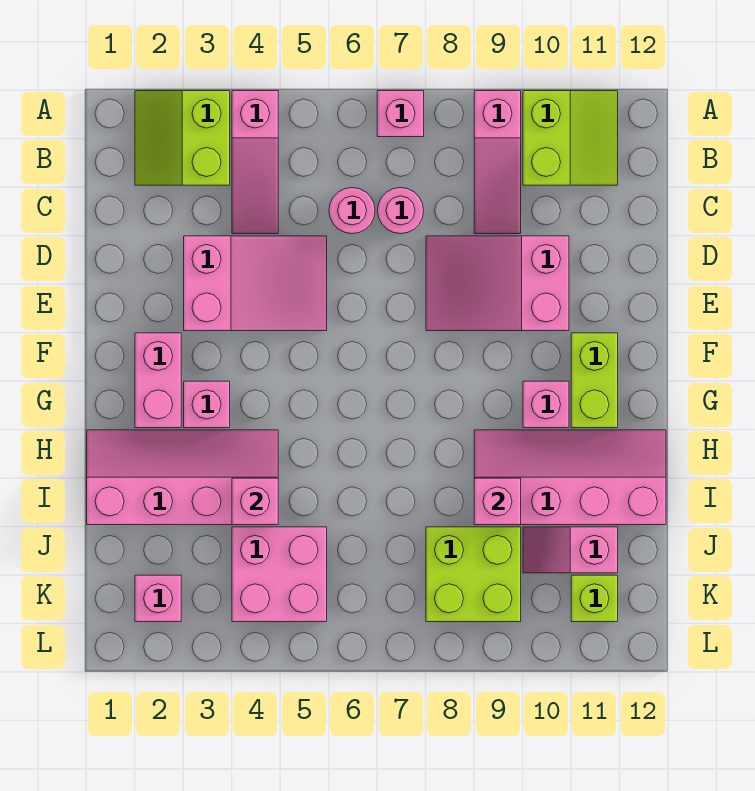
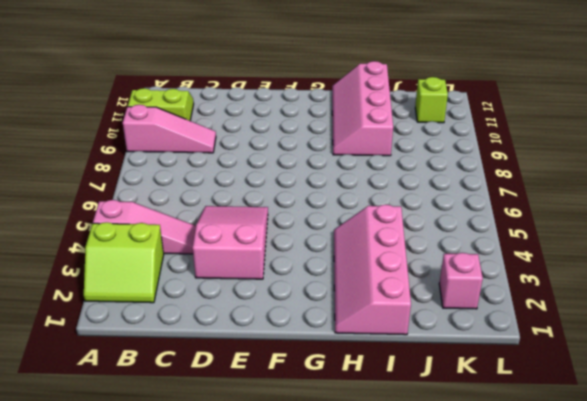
none -> pink brick A7 level 1
none -> pink round brick C6 level 1
none -> pink round brick C7 level 1

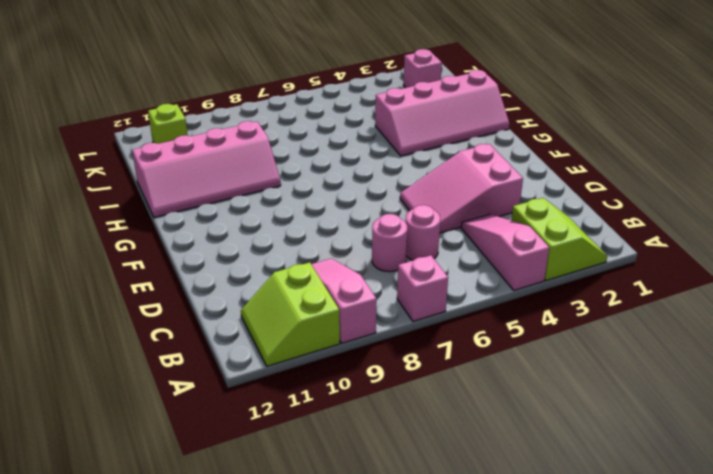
none -> pink slope D8:E10 level 1 top 10
none -> pink brick F2:G2 level 1
none -> lime brick F11:G11 level 1

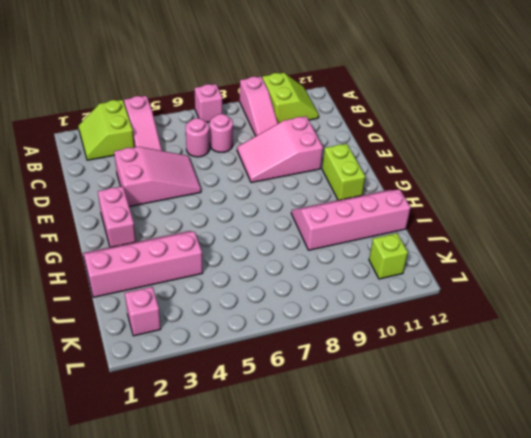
none -> pink brick G3 level 1
none -> pink brick G10 level 1
none -> pink brick J4:K5 level 1

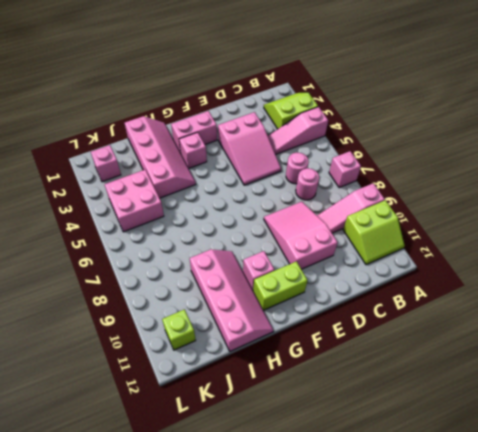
none -> lime brick J8:K9 level 1
none -> pink slope J10:J11 level 1 top 11
none -> pink brick I4 level 2

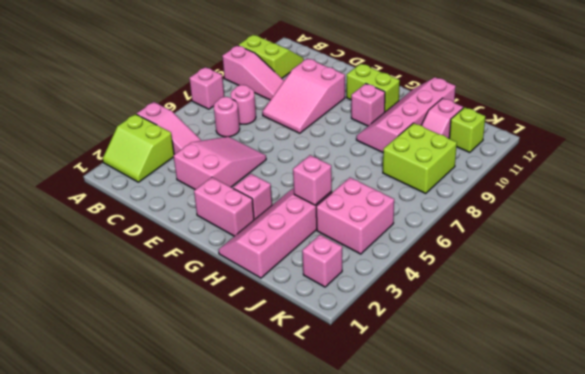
none -> pink brick I9 level 2

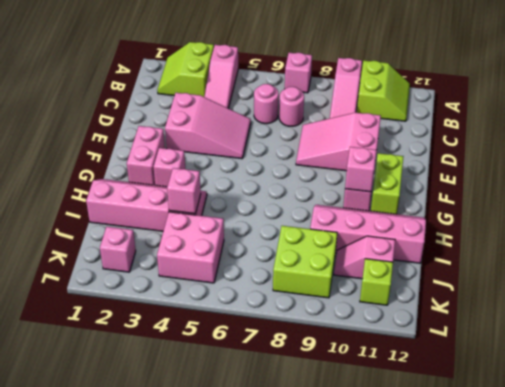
pink brick G10 level 2 -> pink brick I9 level 2

